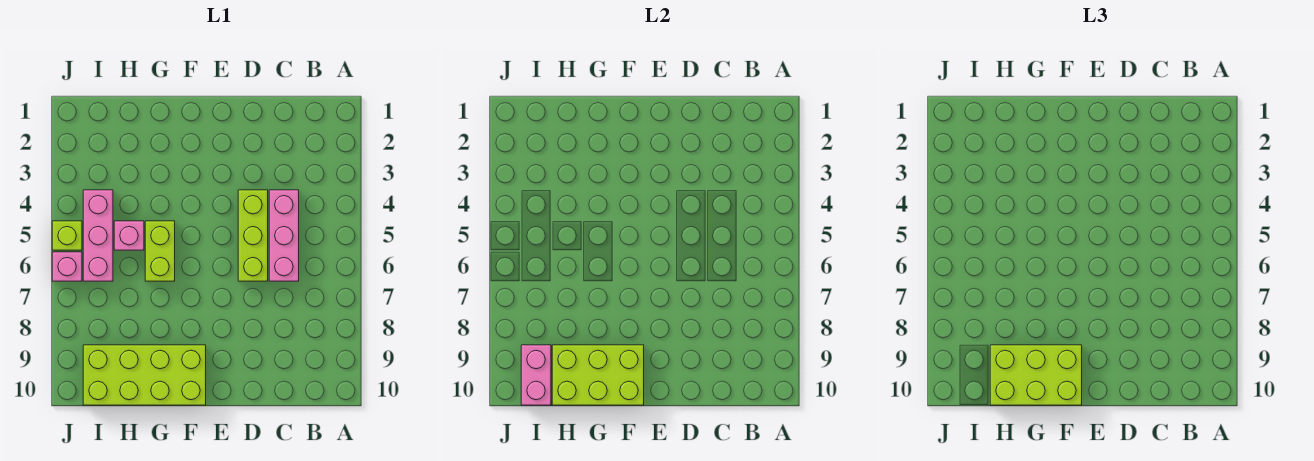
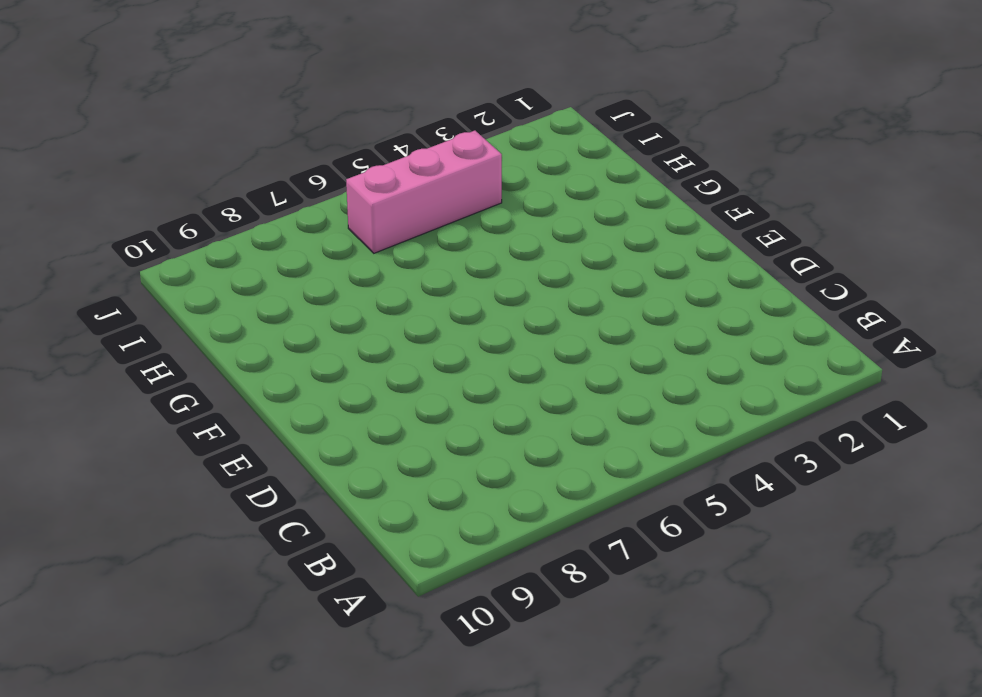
none -> pink brick C4:C6 level 1
none -> lime brick D4:D6 level 1

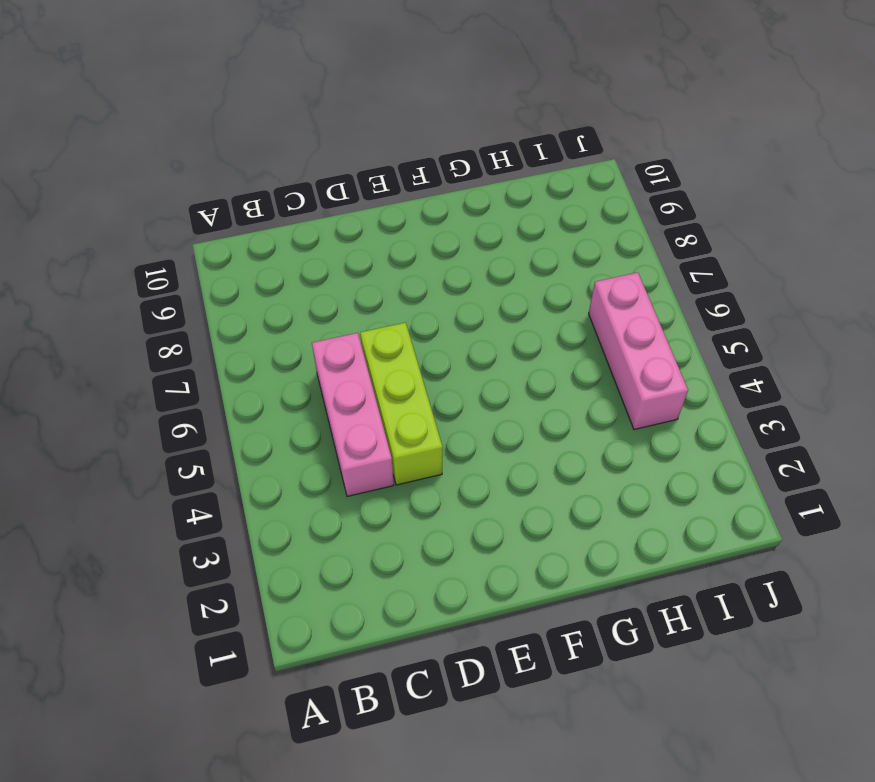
none -> lime brick F9:I10 level 1
none -> lime brick G5:G6 level 1

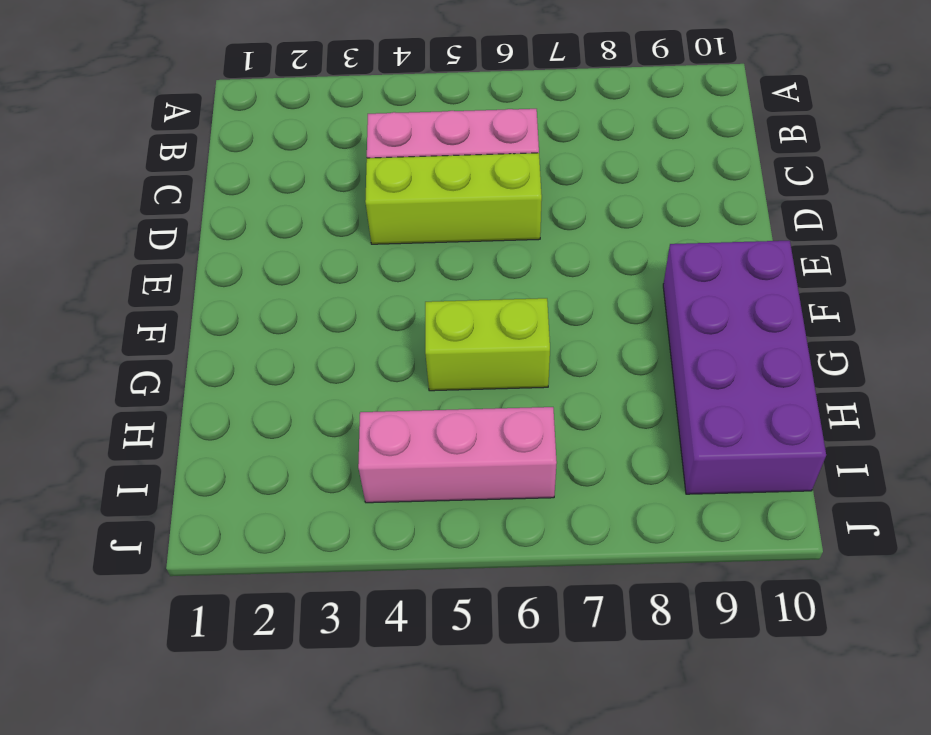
purple brick F9:I10 level 1 -> lime brick F9:I10 level 1
none -> pink brick H5 level 1
none -> lime brick J5 level 1

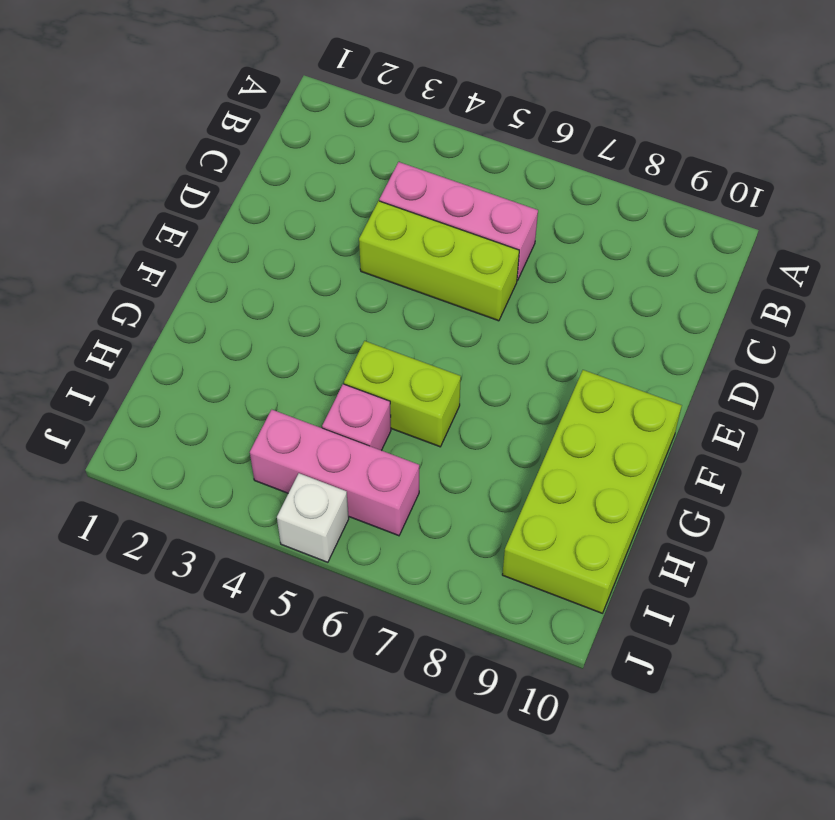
white brick J5 level 1 -> lime brick J5 level 1
none -> pink brick J6 level 1
none -> lime brick F9:H10 level 2

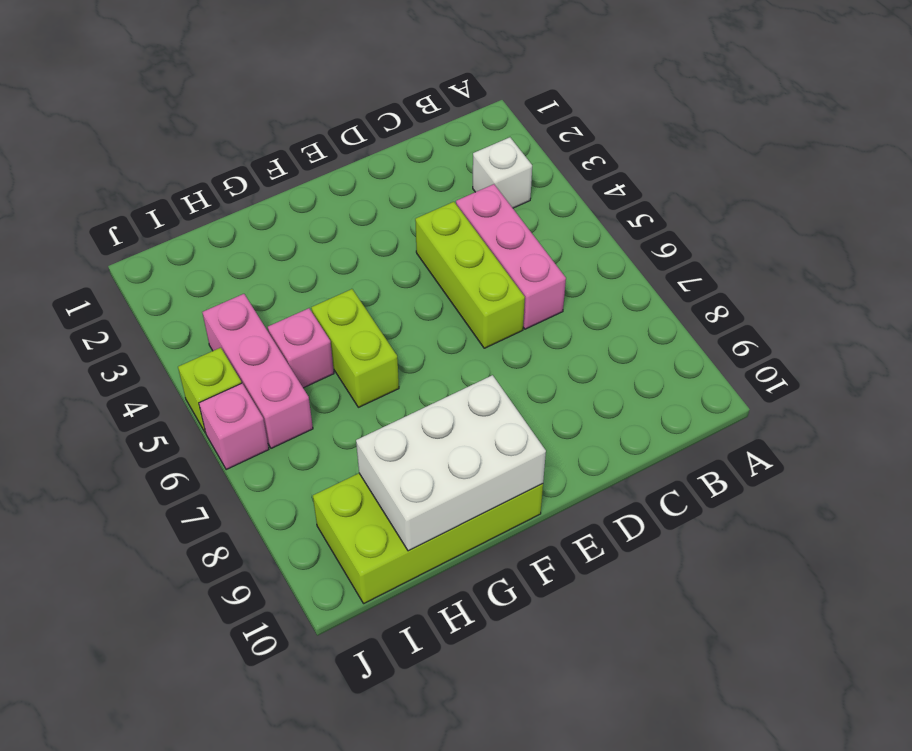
white brick B3 level 1 -> none
white brick F9:H10 level 2 -> lime brick F9:H10 level 2
none -> pink brick I9:I10 level 2
none -> lime brick F9:H10 level 3

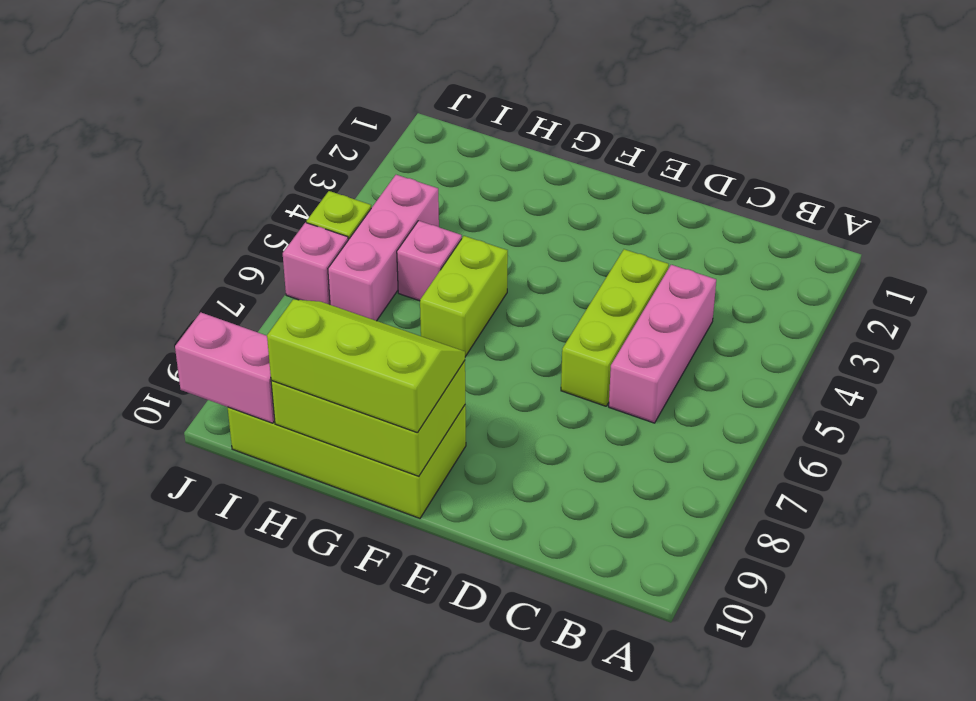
lime slope F9:H10 level 3 top 10 -> lime brick F9:H10 level 3
pink brick I10:J10 level 2 -> pink brick I9:I10 level 2

